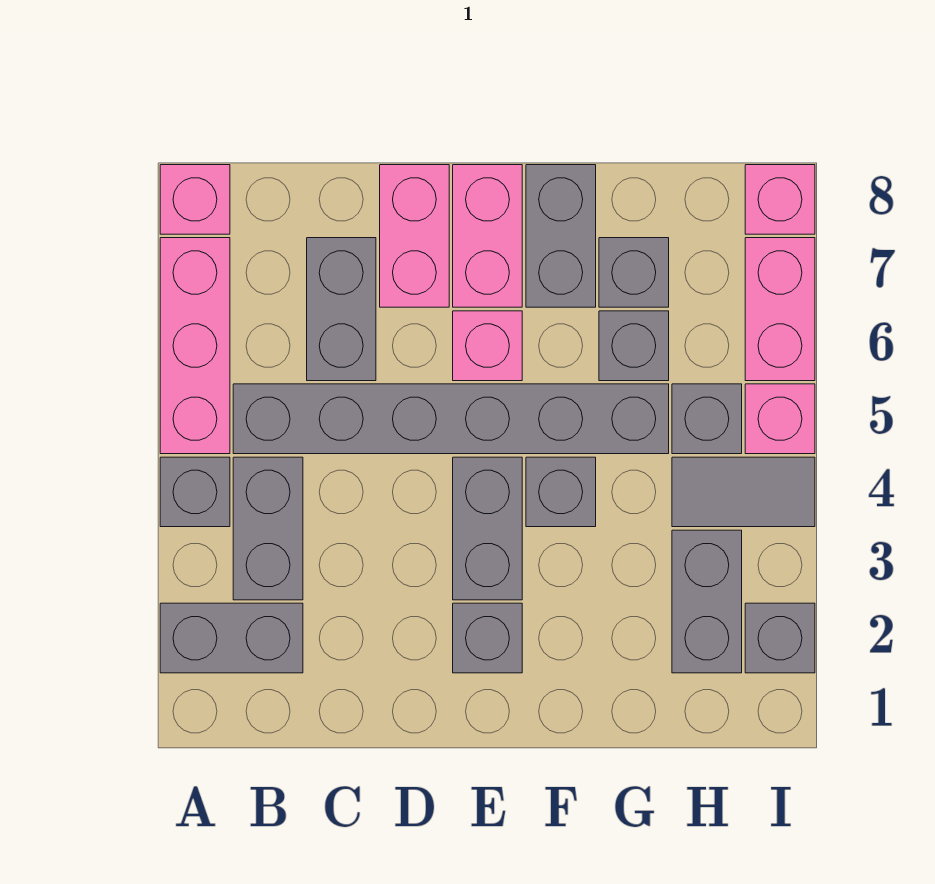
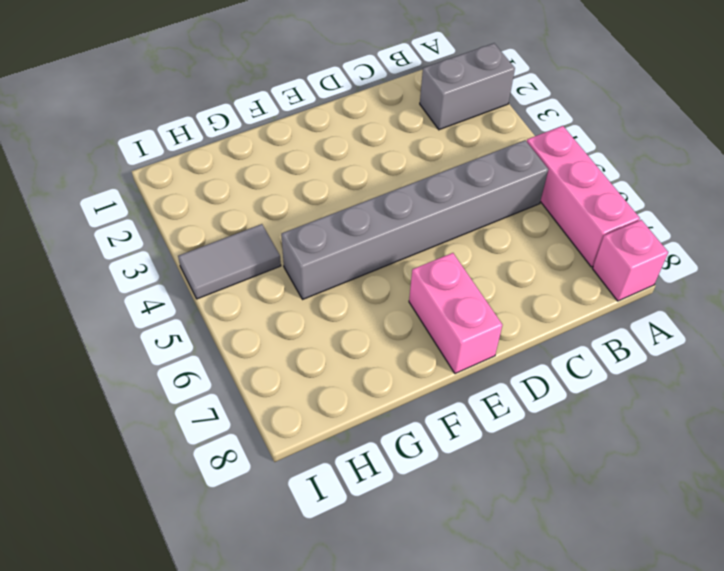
none -> grey brick A4 level 1
none -> grey brick B3:B4 level 1
none -> grey brick C6:C7 level 1

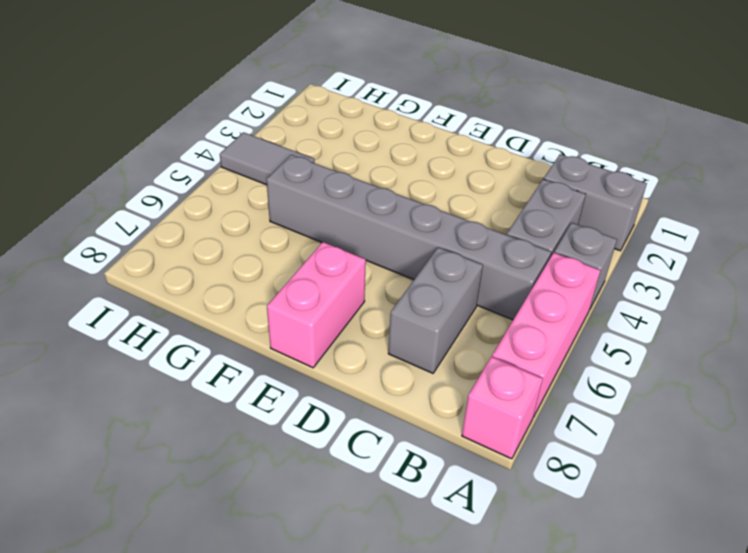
none -> pink brick D7:D8 level 1
none -> grey brick E2 level 1
none -> grey brick E3:E4 level 1

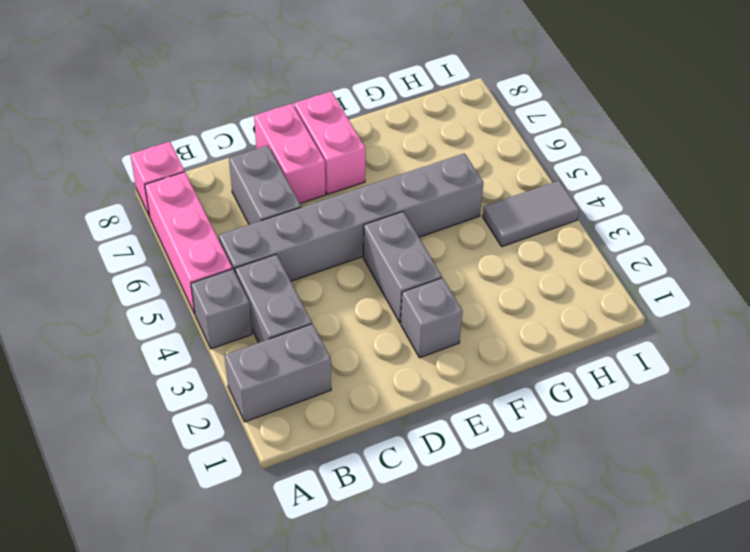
none -> pink brick E6 level 1
none -> grey brick F4 level 1
none -> grey brick F7:F8 level 1

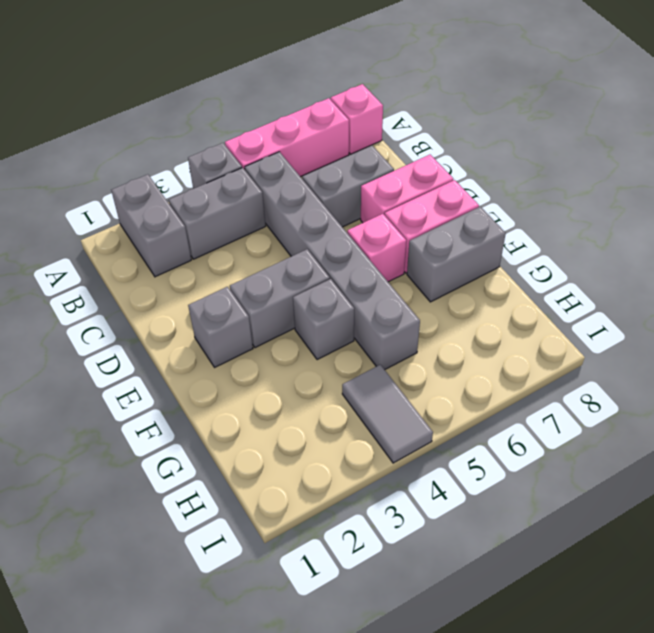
none -> grey brick G6 level 1
none -> grey brick G7 level 1
none -> grey brick H2:H3 level 1

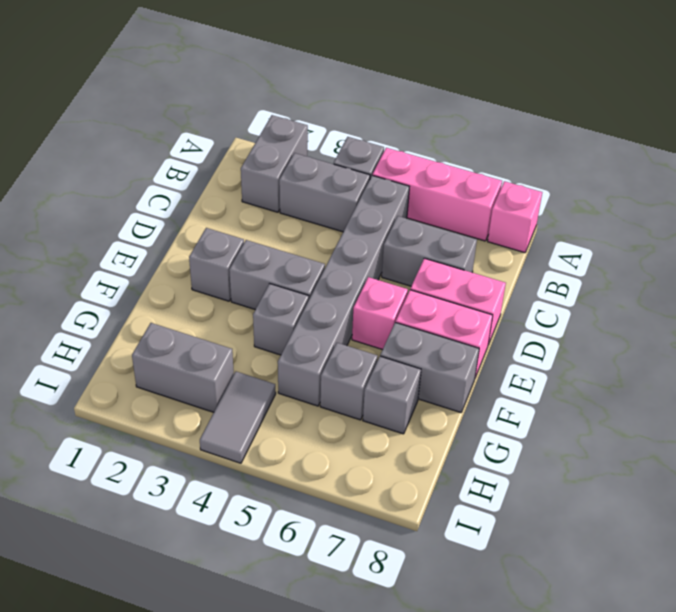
none -> grey brick H5 level 1
none -> grey brick I2 level 1
none -> pink brick I5 level 1

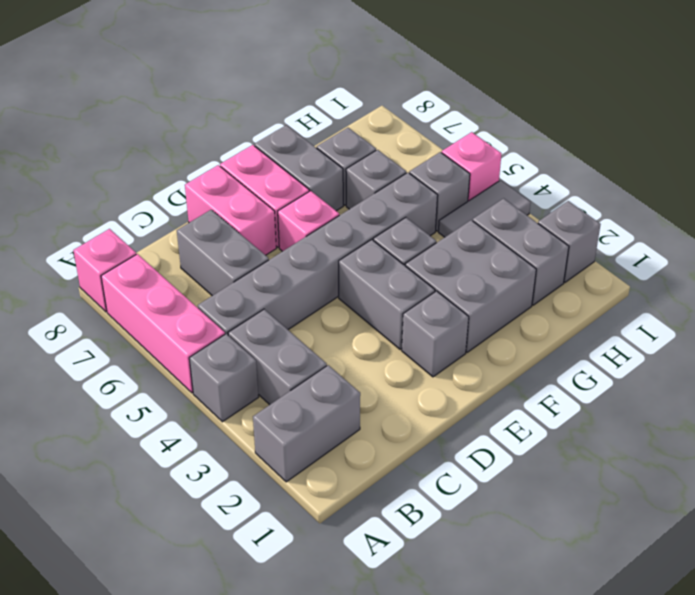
grey brick F2:G3 level 1 -> none
none -> pink brick I6:I7 level 1
none -> pink brick I8 level 1

